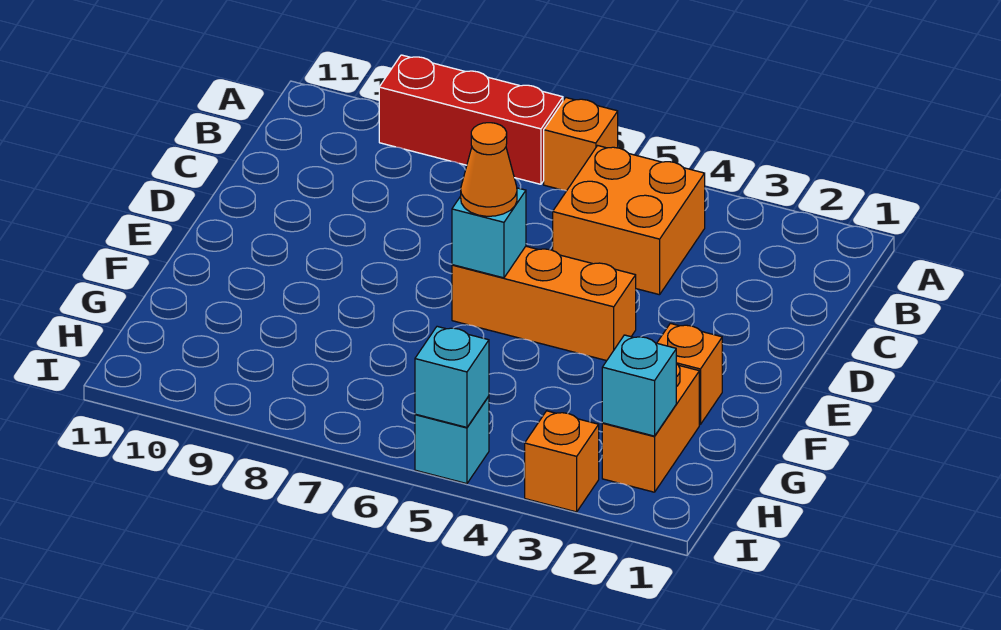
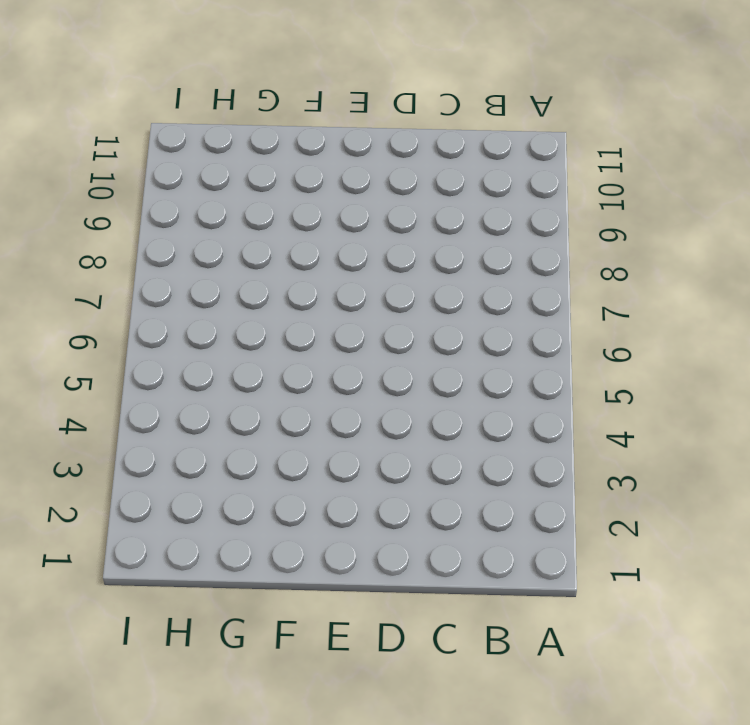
none -> orange brick A6 level 1
none -> red brick A7:A9 level 1
none -> orange brick B4:C5 level 1

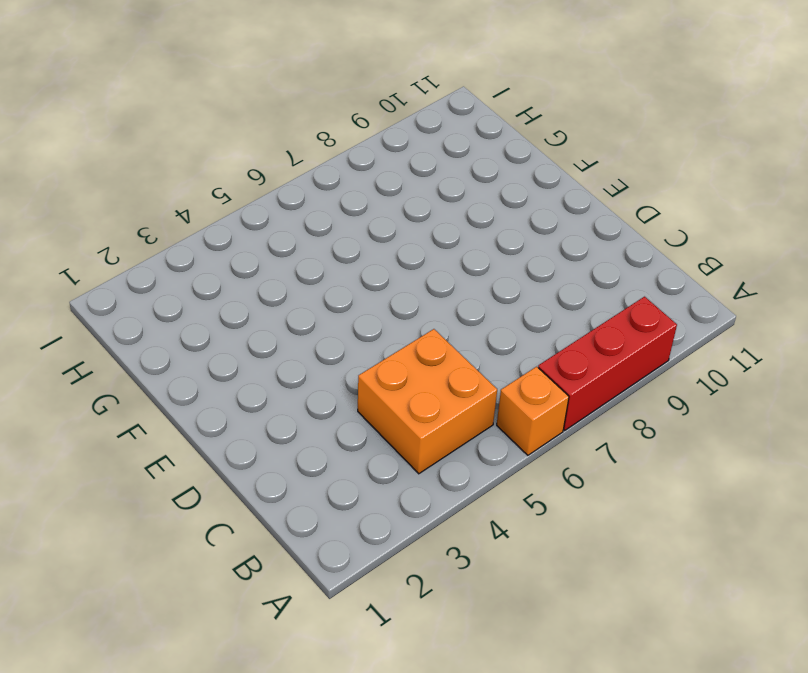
none -> orange brick E4:E6 level 1
none -> orange brick F2 level 1
none -> orange brick G2:H2 level 1

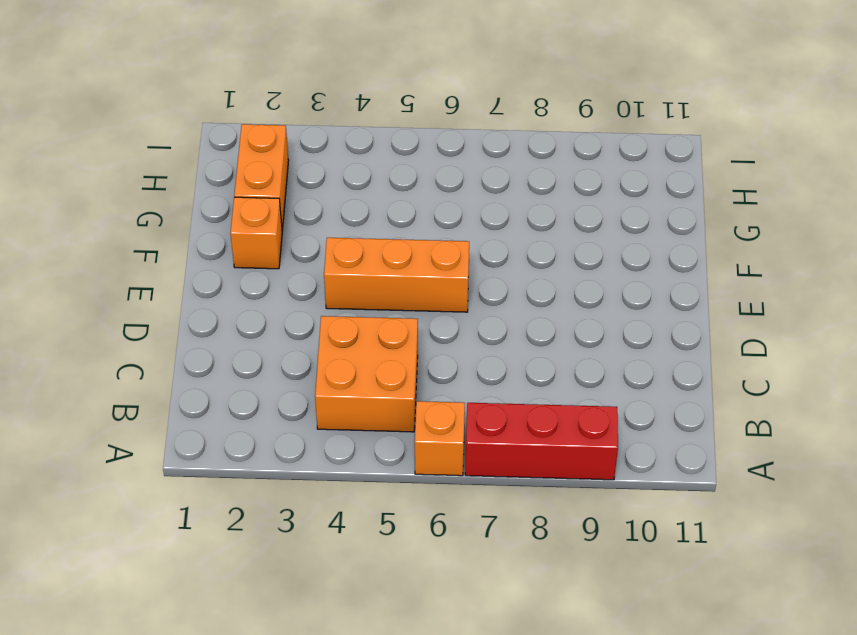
none -> orange brick I3 level 1
none -> cyan brick I5 level 1
none -> cyan brick E6 level 2

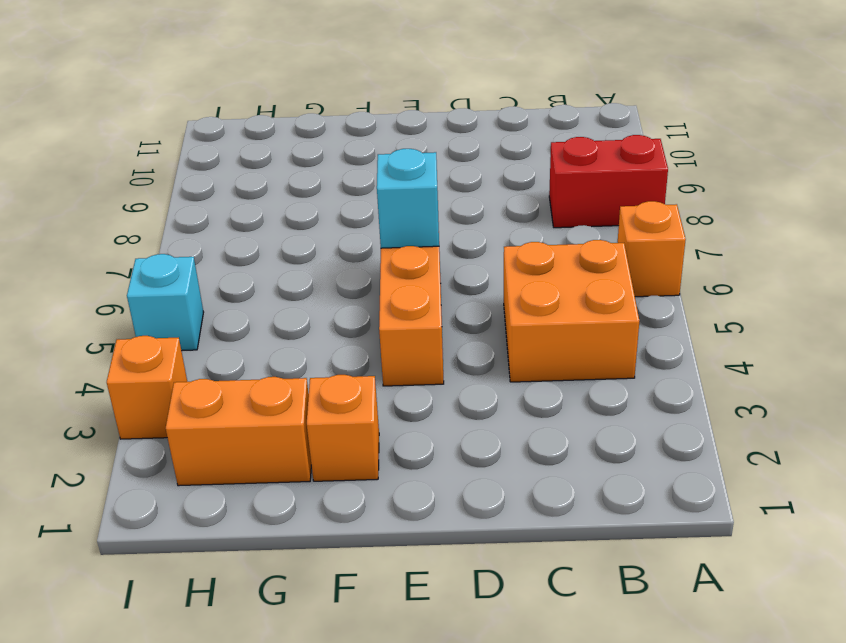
red brick A8:B8 level 1 -> red brick A7:A9 level 1
none -> cyan brick H2 level 2
none -> cyan brick I5 level 2
none -> orange cone E6 level 3

